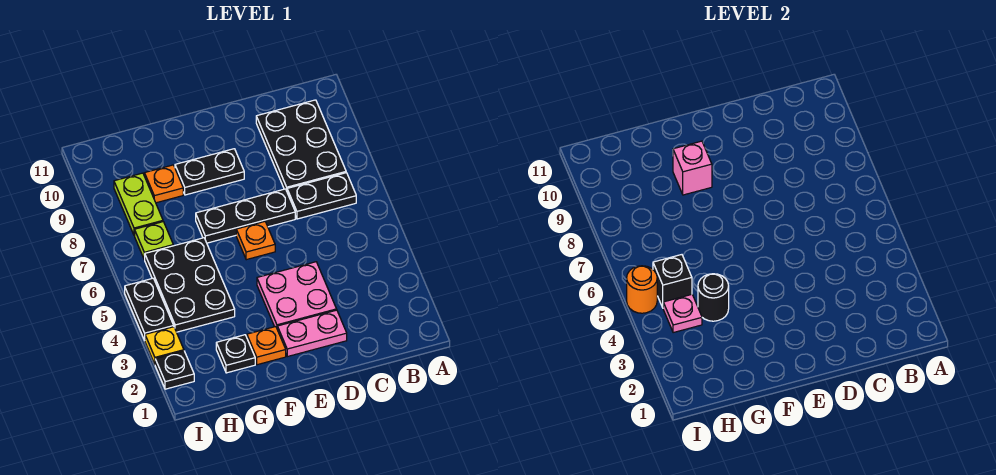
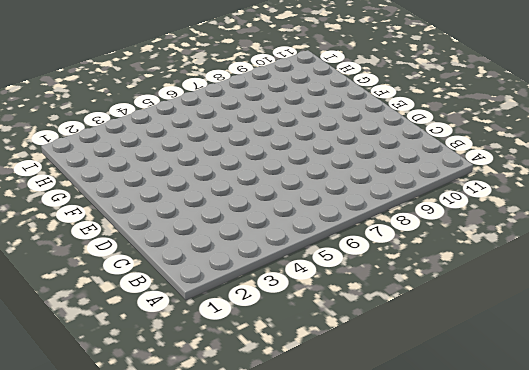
none -> black plate B7:C7 level 1
none -> black plate B8:C10 level 1
none -> pink plate D2:E2 level 1

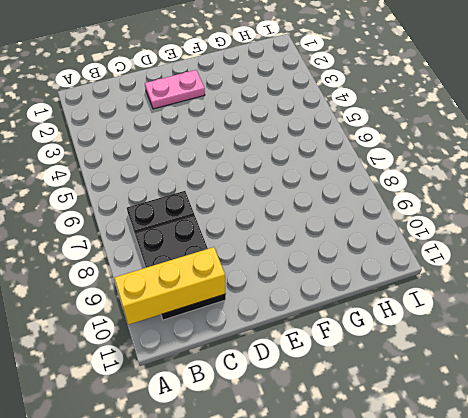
yellow brick A10:C10 level 2 -> none
none -> pink plate D3:E4 level 1
none -> black plate D7:F7 level 1
none -> orange plate E6 level 1

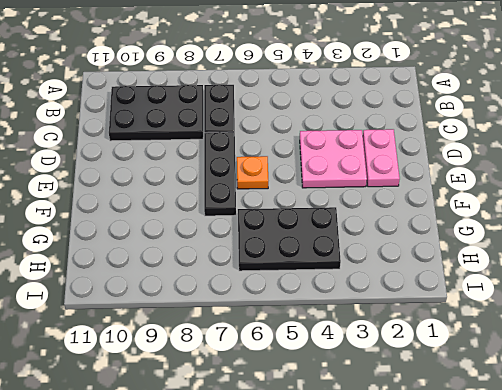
none -> black plate E9:F9 level 1
none -> orange plate F2 level 1
none -> black plate G2 level 1

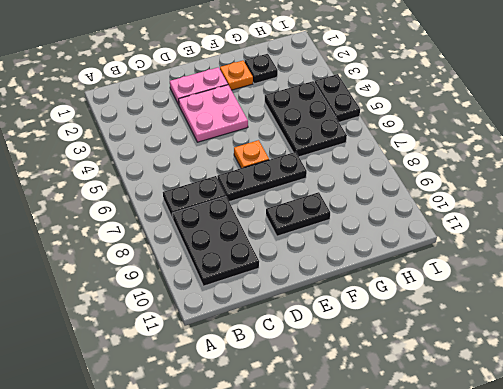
none -> orange plate G9 level 1
none -> lime plate H7 level 1
none -> lime plate H8:H9 level 1

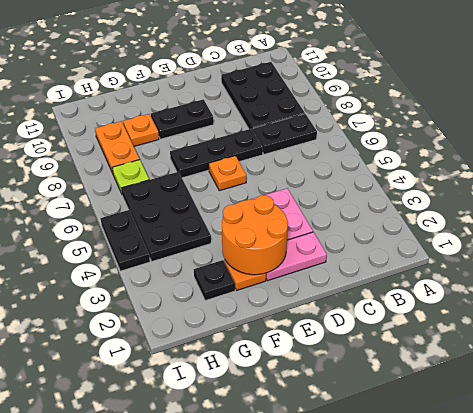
orange round brick E2:F3 level 2 -> none
orange plate H8:H9 level 1 -> lime plate H8:H9 level 1
none -> black plate I2 level 1
none -> yellow plate I3 level 1
none -> pink brick F9 level 2

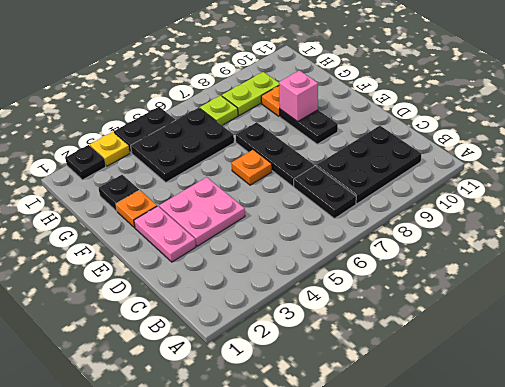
none -> black round brick G4 level 2
none -> pink plate H4 level 2
none -> black brick H5 level 2

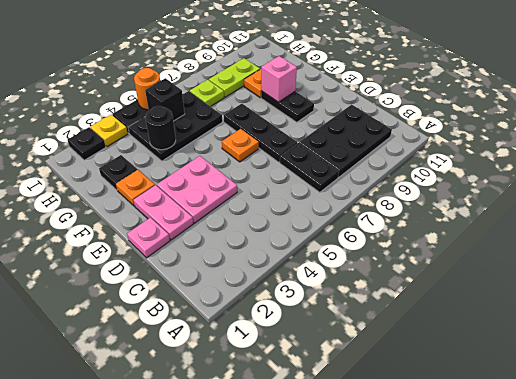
pink plate D1 level 1 -> pink plate H4 level 2

